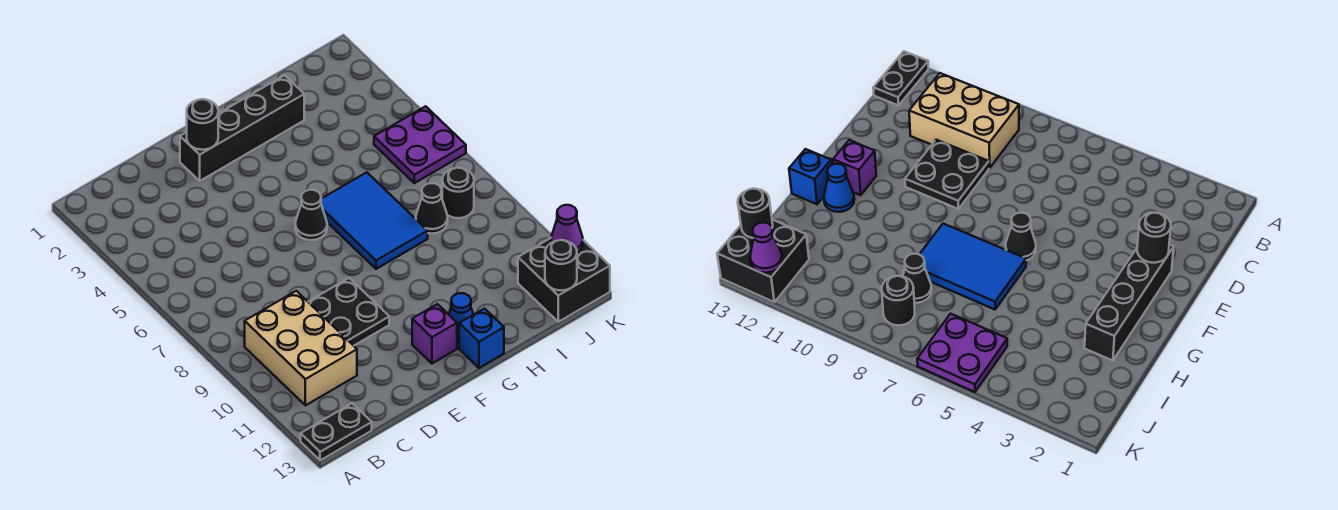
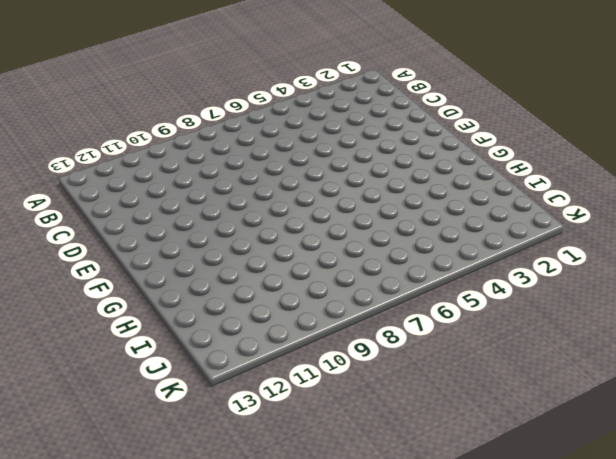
none -> black plate A13:B13 level 1
none -> tan brick B9:C11 level 1
none -> black plate D9:E10 level 1

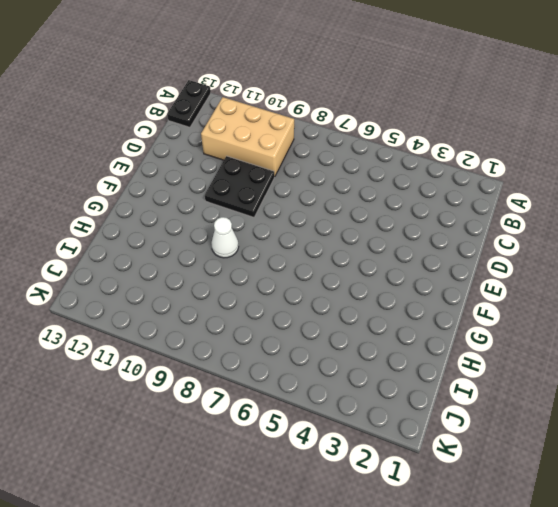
white cone G9 level 1 -> none
none -> black brick E2:H2 level 1
none -> black cone F6 level 1
none -> purple brick F12 level 1

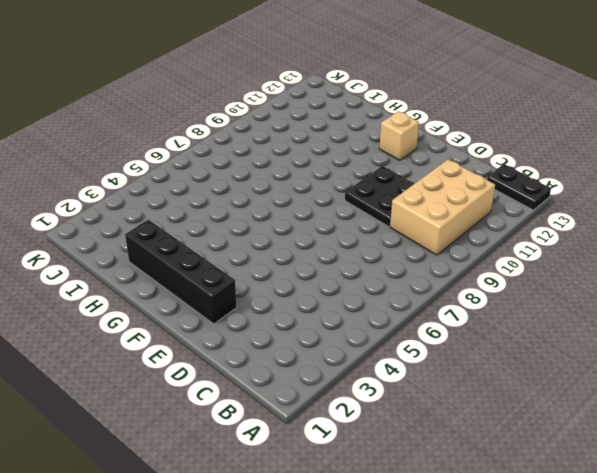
tan brick F12 level 1 -> purple brick F12 level 1
none -> black cone F6 level 1
none -> blue tile G6:H8 level 1
none -> blue cone G12 level 1

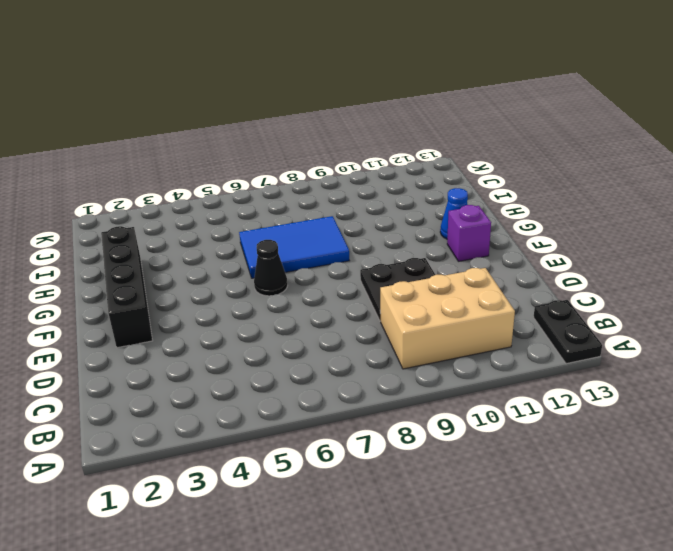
none -> blue brick G13 level 1
none -> black cone I8 level 1
none -> purple plate J5:K6 level 1

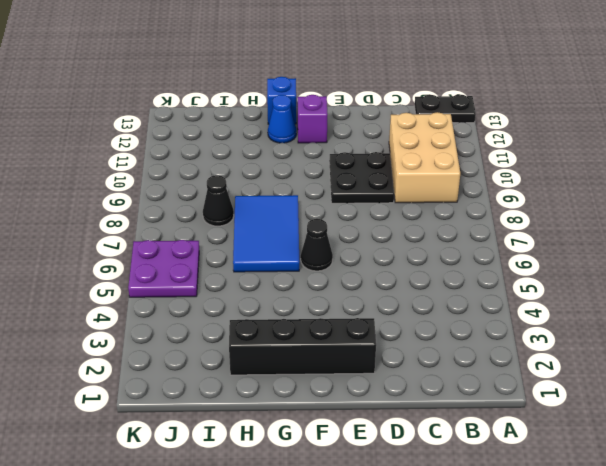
none -> black round brick J8 level 1
none -> black brick J12:K13 level 1
none -> black round brick E2 level 2

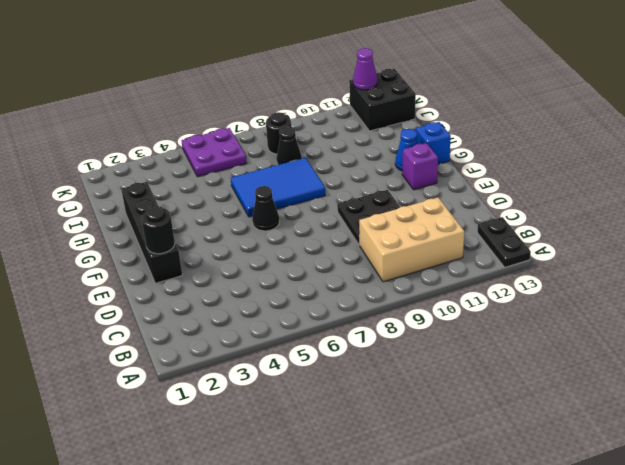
none -> black round brick J13 level 2

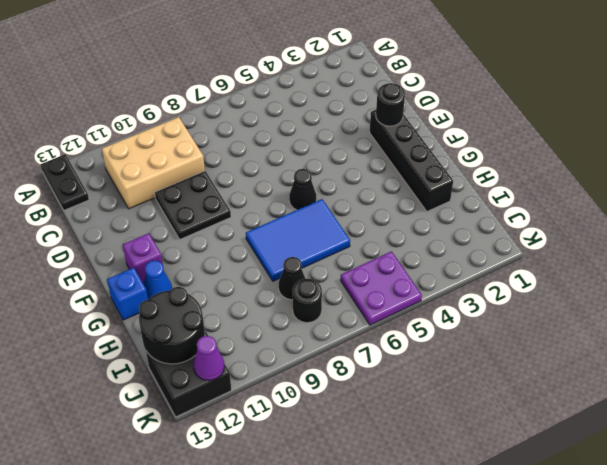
black round brick I12:J13 level 2 -> black round brick J13 level 2

